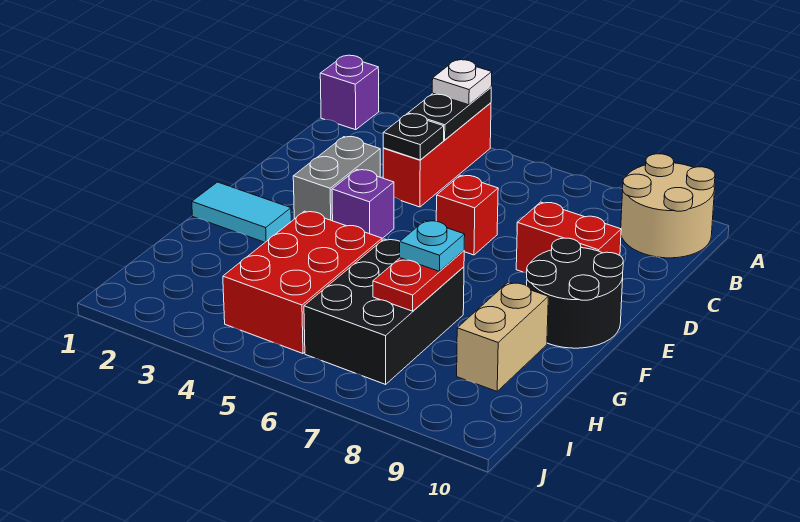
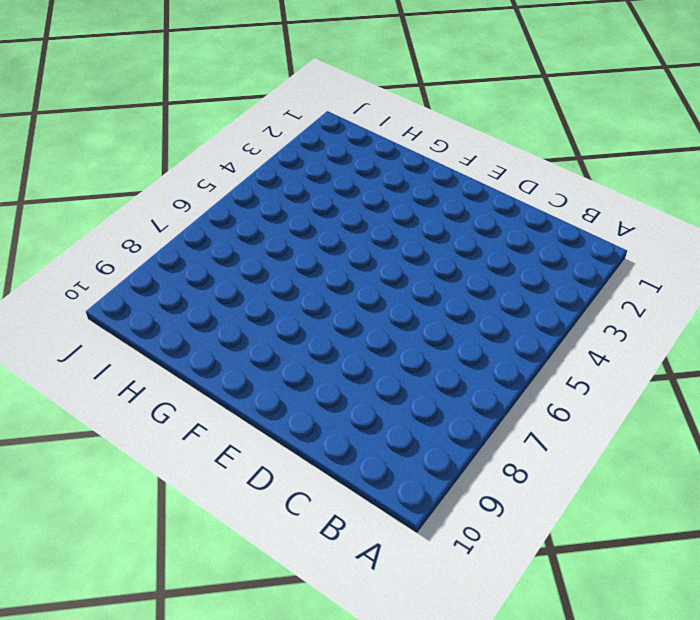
none -> purple brick A1 level 1
none -> red brick A4:C4 level 1
none -> tan round brick A9:B10 level 1

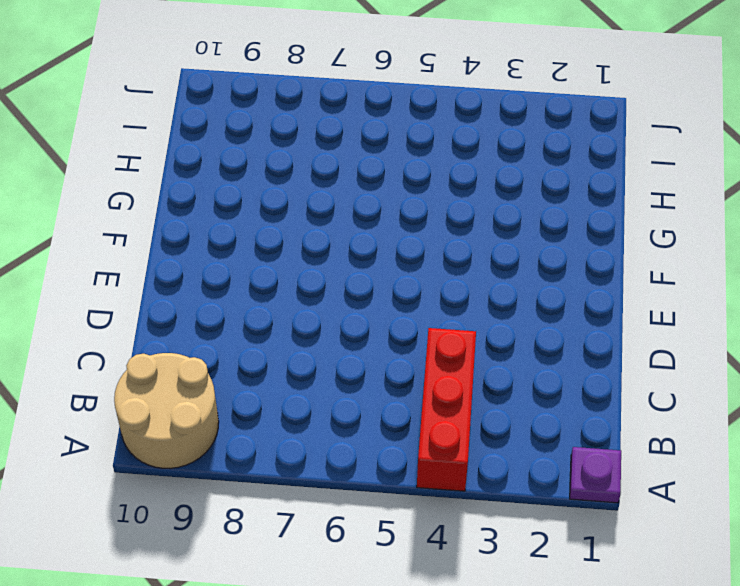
purple plate A1 level 1 -> purple brick A1 level 1
none -> grey brick D3:E3 level 1
none -> red brick D6 level 1
none -> red brick D8:D9 level 1

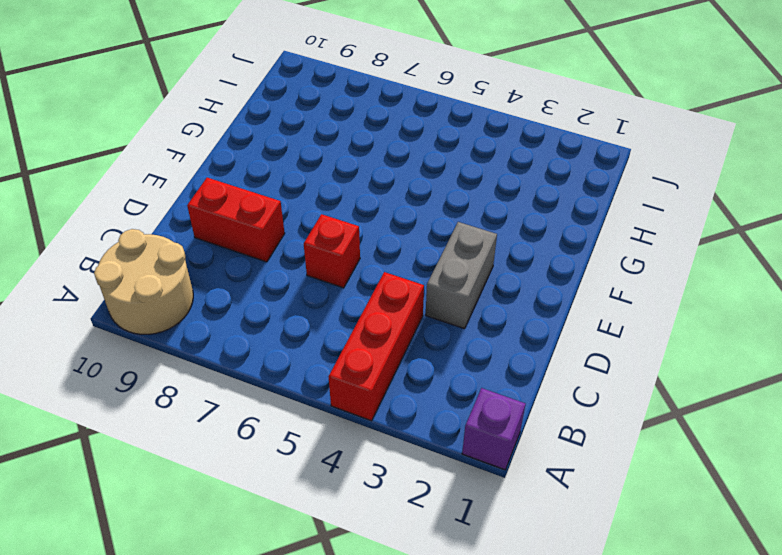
none -> purple brick E4 level 1
none -> black round brick E9:F10 level 1
none -> cyan tile F1:F2 level 1

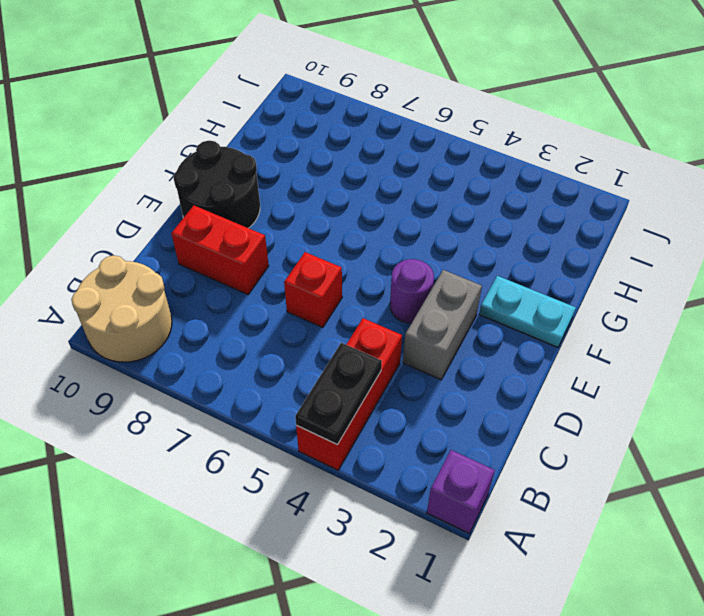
purple round brick E4 level 1 -> purple brick E4 level 1
cyan plate F1:F2 level 1 -> cyan tile F1:F2 level 1
none -> red brick G4:I5 level 1
none -> black brick G6:I7 level 1
none -> tan brick G9:H9 level 1

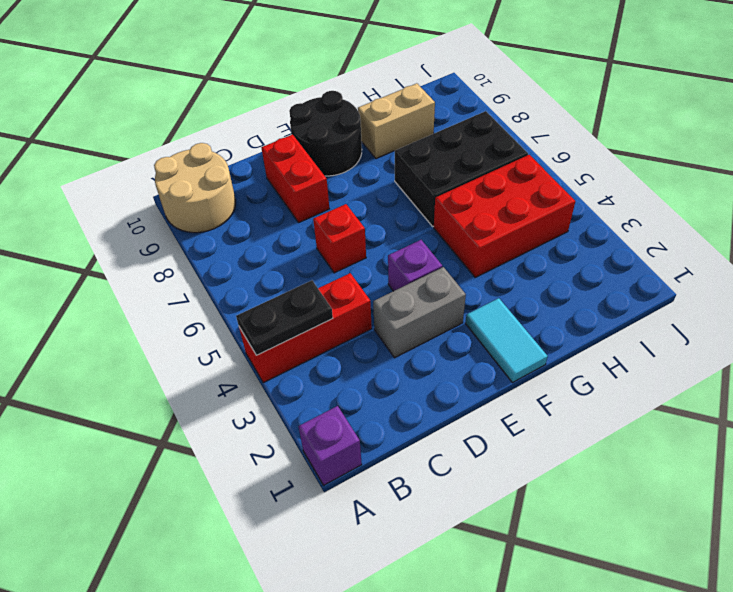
none -> black plate C4 level 2
none -> red plate G7:H7 level 2
none -> white plate A4 level 3

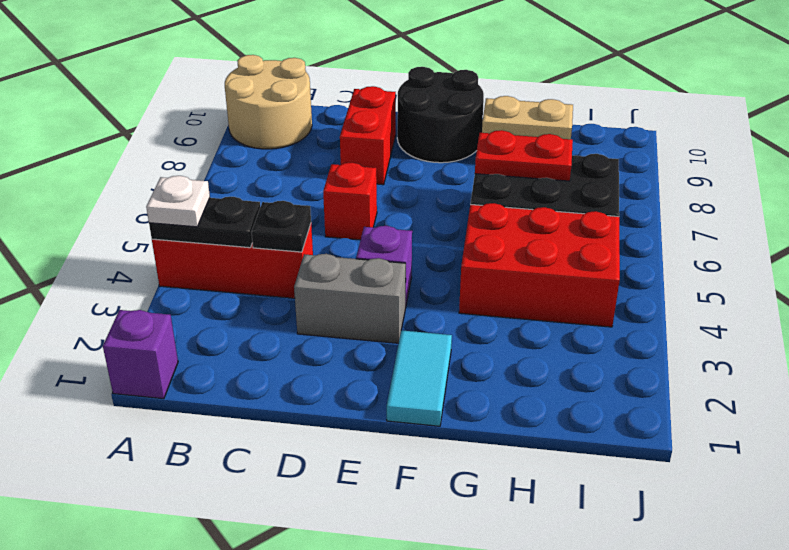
none -> cyan plate G7 level 3

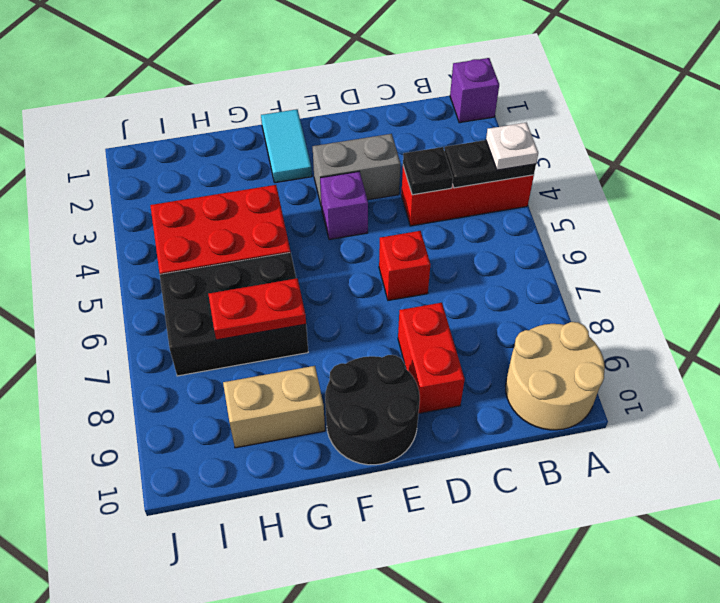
none -> cyan plate G7 level 3

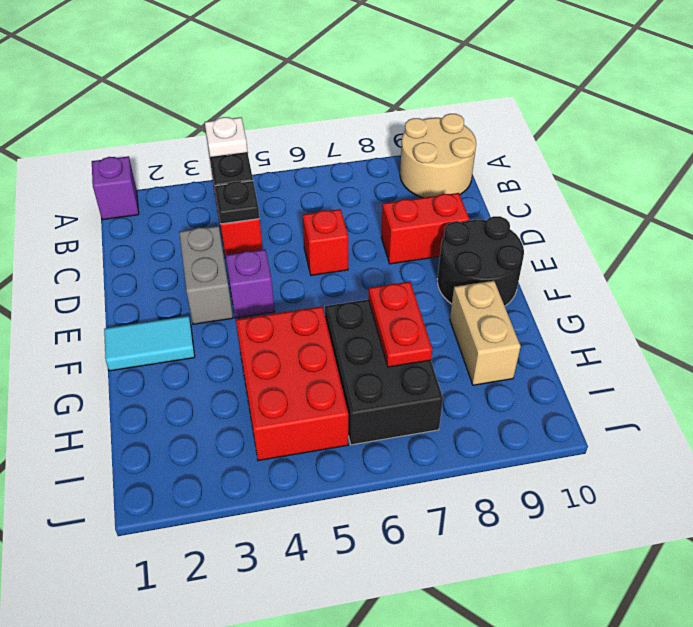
none -> cyan plate G7 level 3

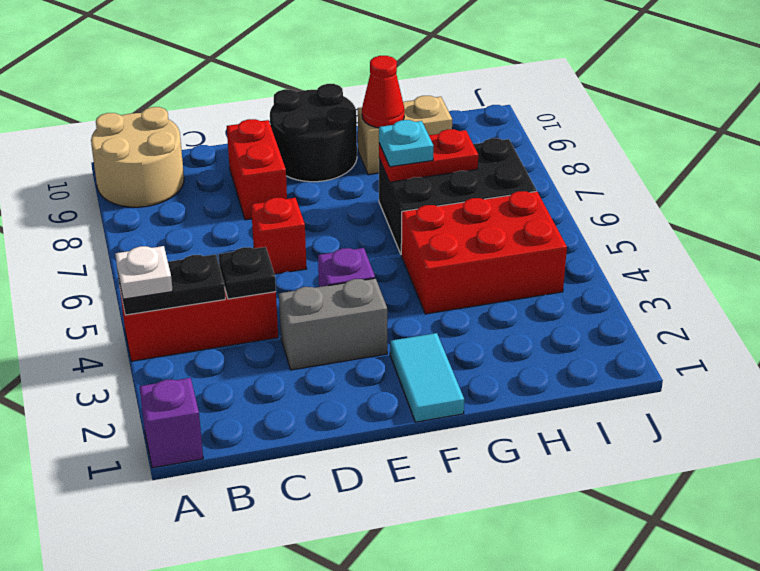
red cone G9 level 2 -> none

